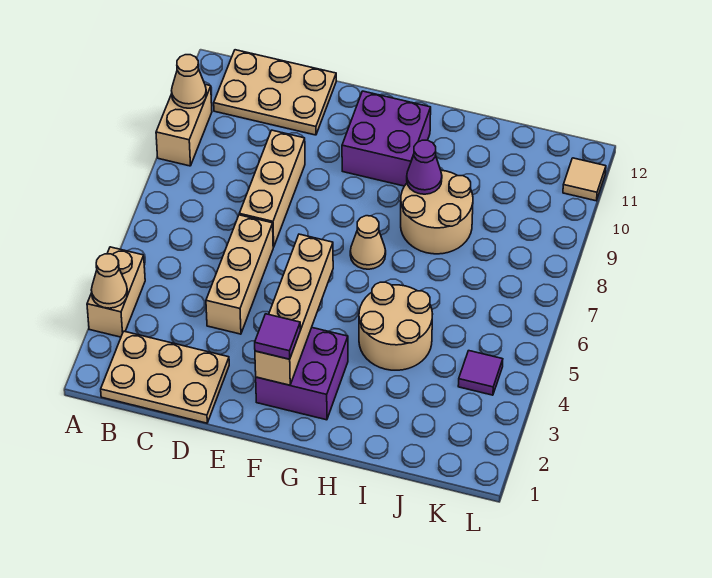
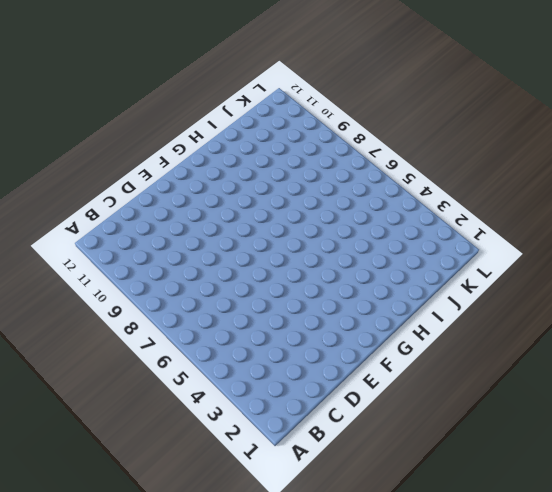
none -> tan brick A3:A4 level 1
none -> tan brick A9:A10 level 1
none -> tan plate B1:D2 level 1

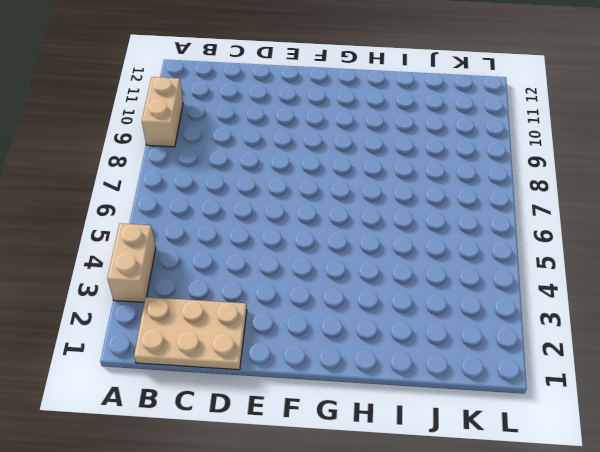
none -> tan plate B11:D12 level 1
none -> tan brick D4:D6 level 1
none -> tan brick D7:D9 level 1

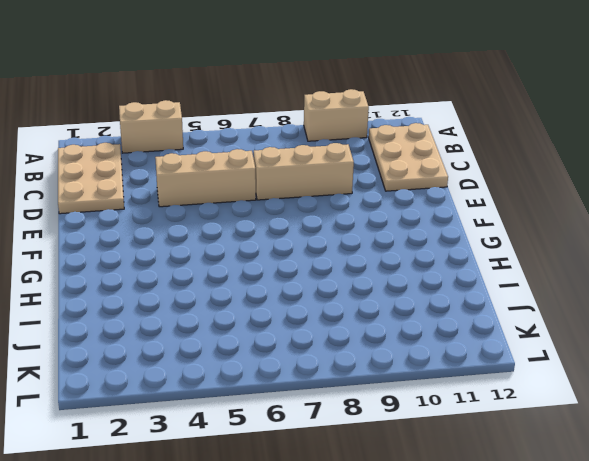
none -> purple brick F2:G3 level 1
none -> purple brick F10:G11 level 1
none -> tan cone G7 level 1

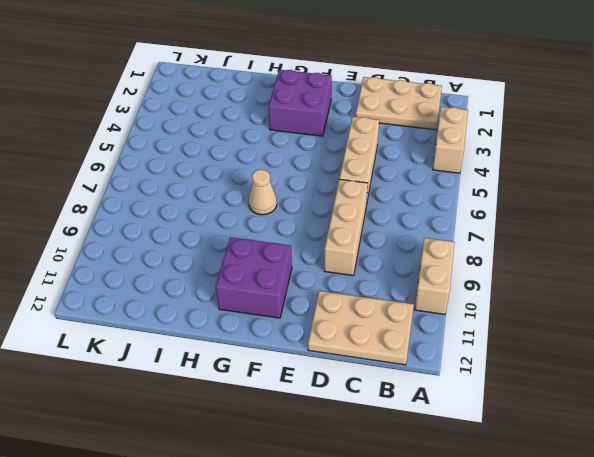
none -> tan round brick H4:I5 level 1
none -> tan round brick H8:I9 level 1
none -> purple tile K4 level 1

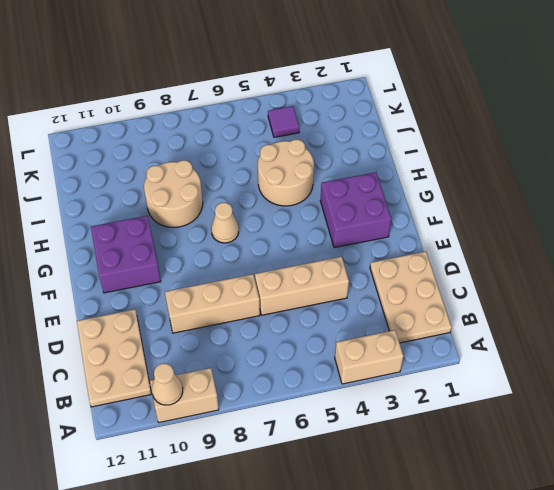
none -> tan tile L11 level 1
none -> tan cone A3 level 2
none -> tan brick F2:F5 level 2

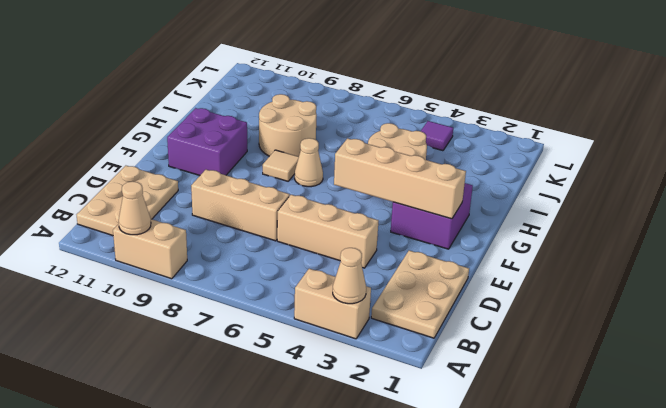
tan tile G8 level 1 -> tan tile L11 level 1
none -> purple cone H9 level 2
none -> purple tile F2 level 3

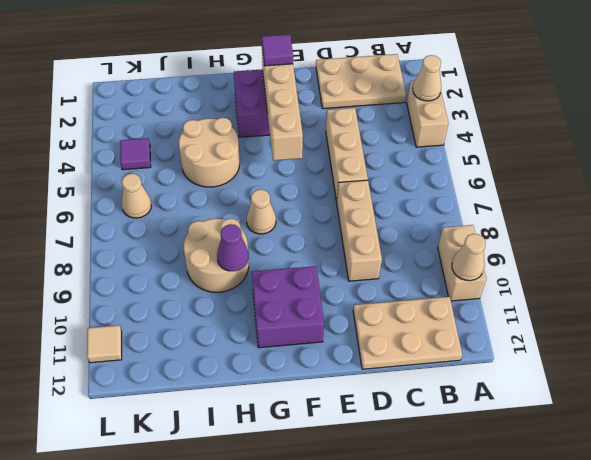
tan cone K6 level 1 -> none

